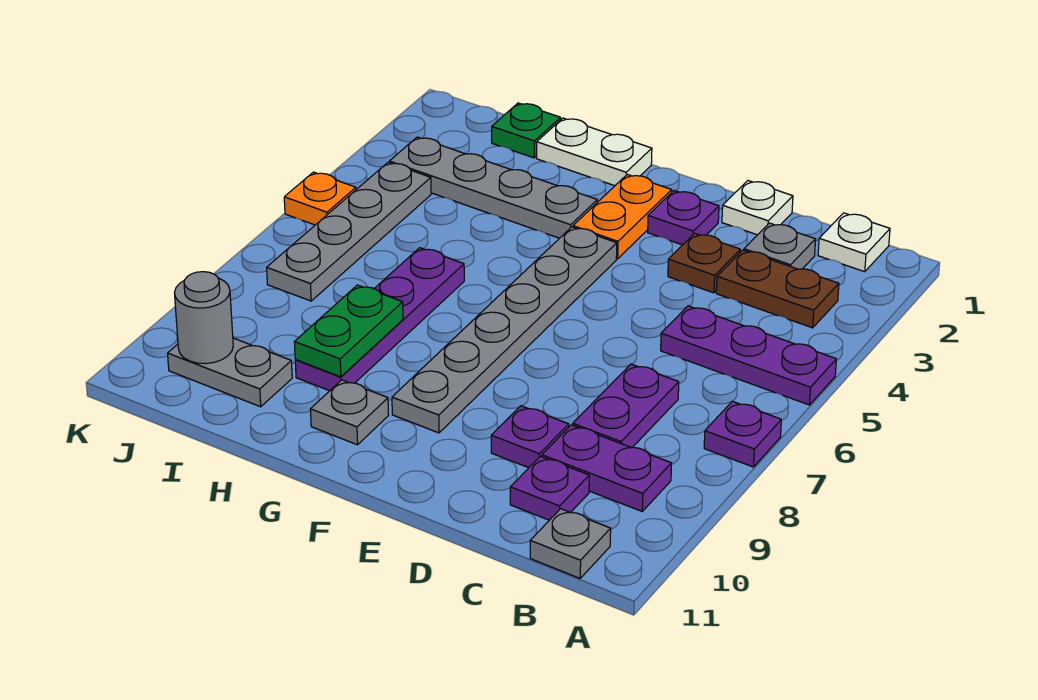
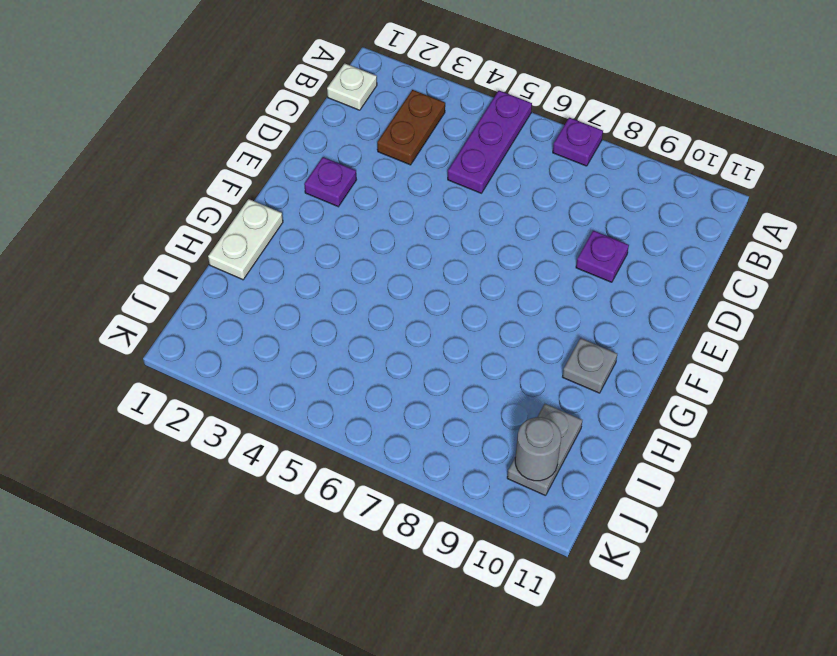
none -> purple plate B9:C9 level 1
none -> grey plate B11 level 1
none -> grey plate C2 level 1

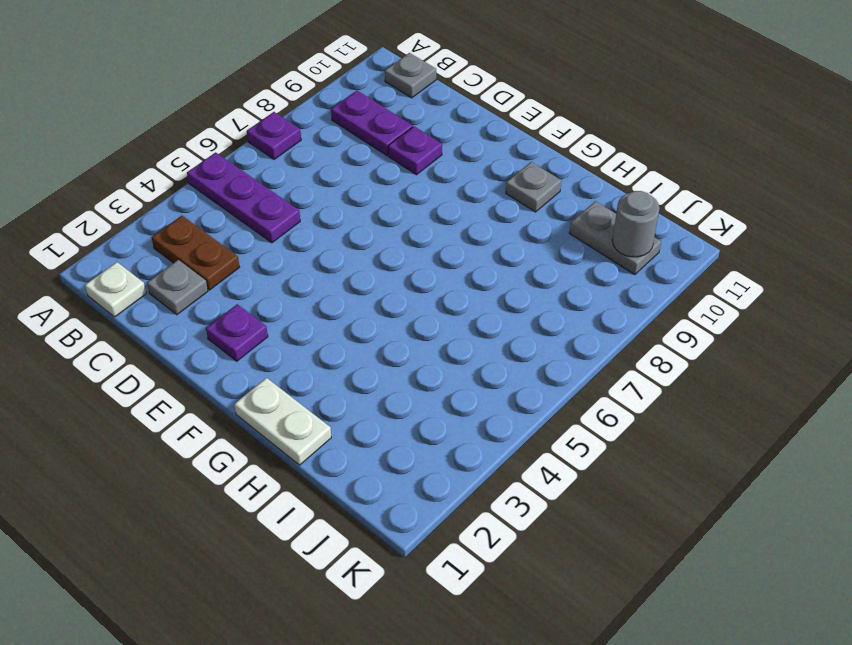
none -> purple plate C7:C8 level 1
none -> purple plate C10 level 1
none -> white plate D1 level 1

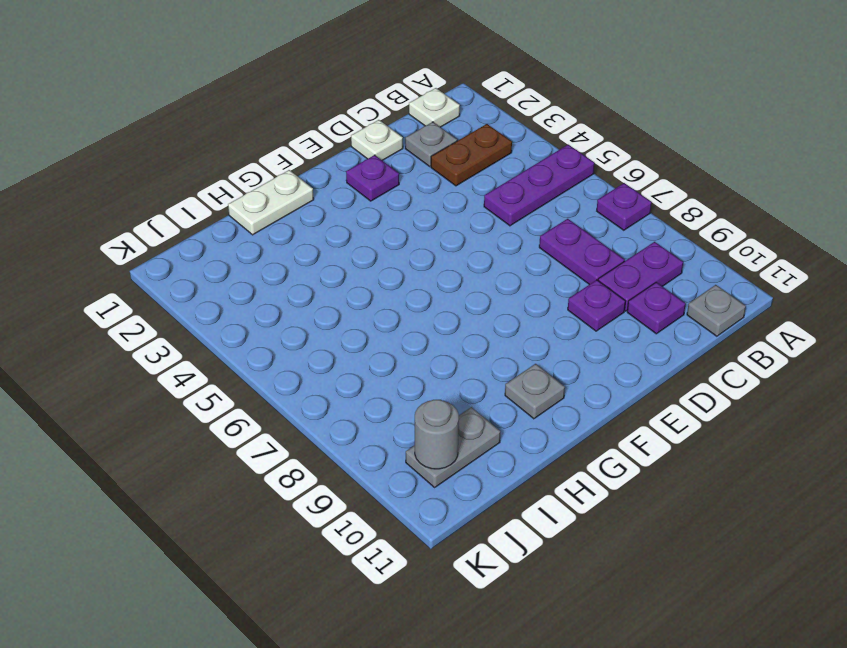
none -> brown plate D3 level 1
none -> orange plate F2:F3 level 1
none -> grey plate F4:F9 level 1

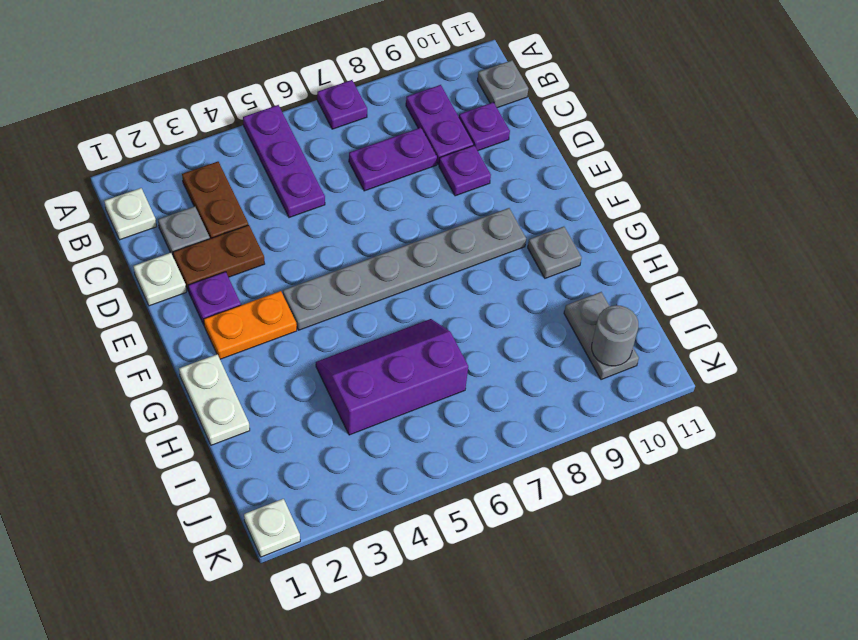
brown plate D2:D3 level 1 -> brown plate D3 level 1
purple slope H4:I6 level 1 top I -> purple plate H6:H9 level 1
white plate K1 level 1 -> none
none -> grey plate G3:J3 level 1
none -> green plate I1 level 1
none -> grey plate J4:J7 level 1

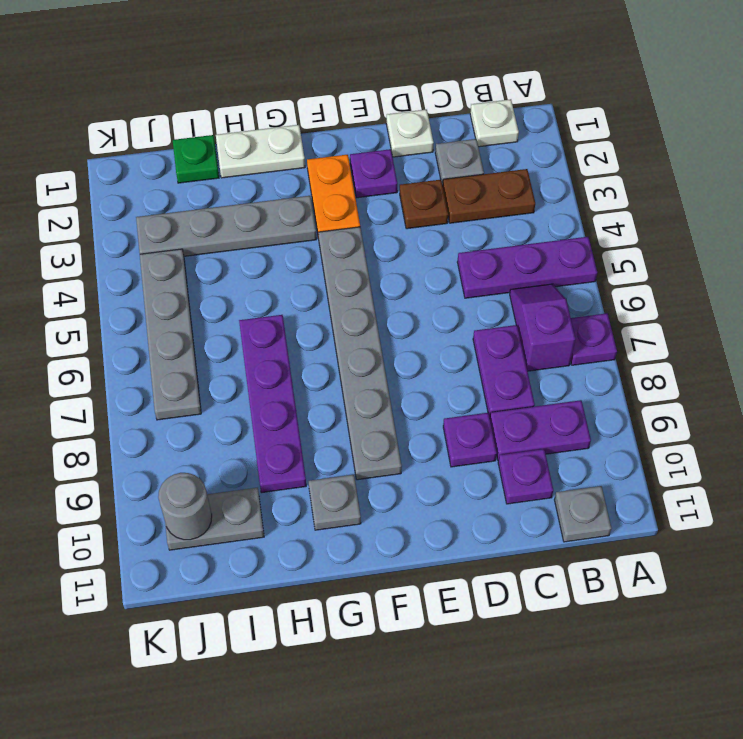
purple slope B6:B7 level 1 top 7 -> none
none -> orange plate K5 level 1
none -> green plate H8:H9 level 2

